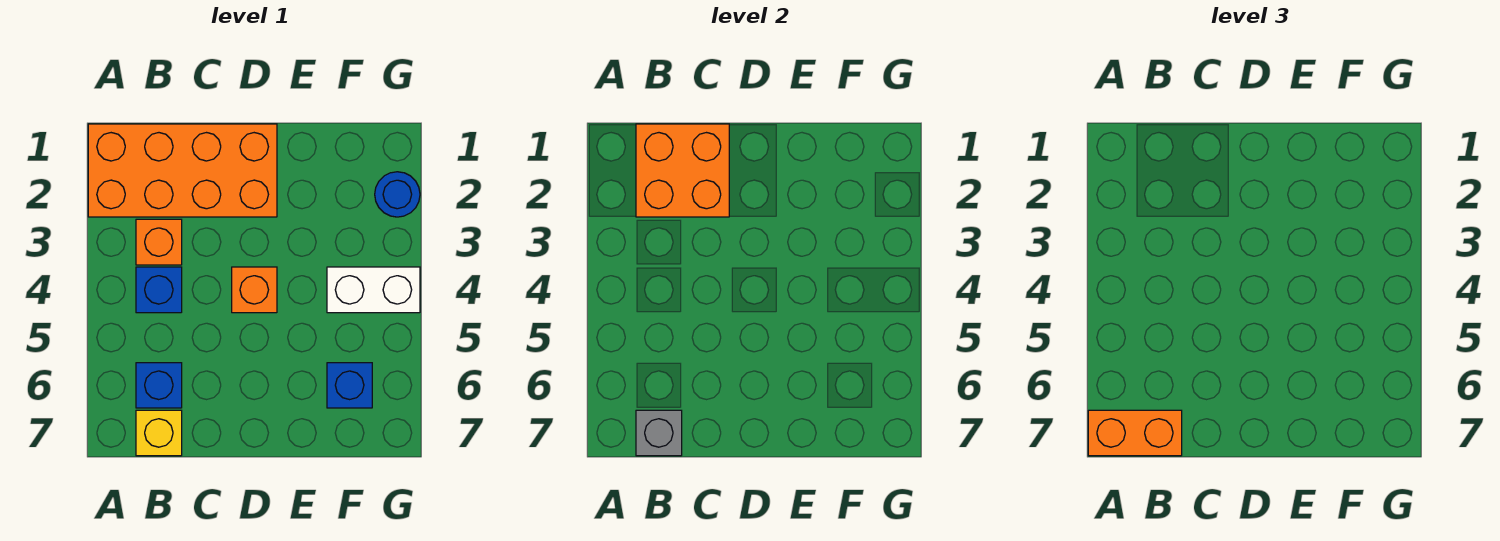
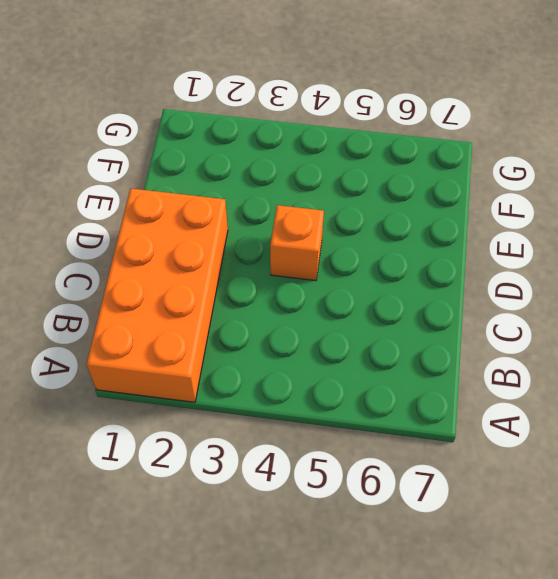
none -> orange brick B3 level 1
none -> blue brick B4 level 1
none -> blue brick B6 level 1

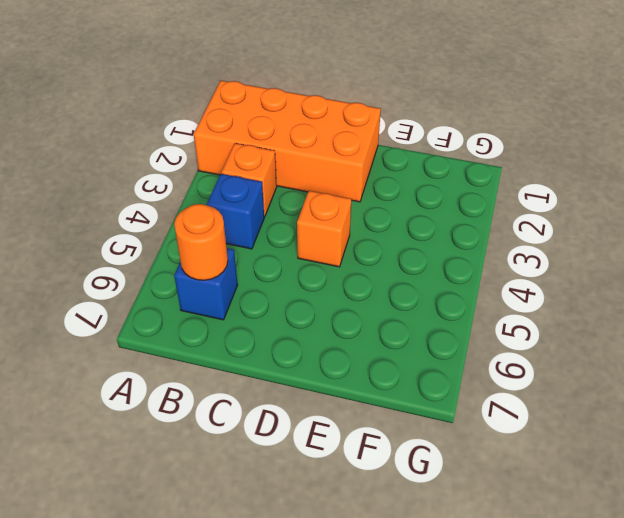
orange round brick B6 level 2 -> none
none -> yellow brick B7 level 1
none -> white brick F4:G4 level 1
none -> blue brick F6 level 1

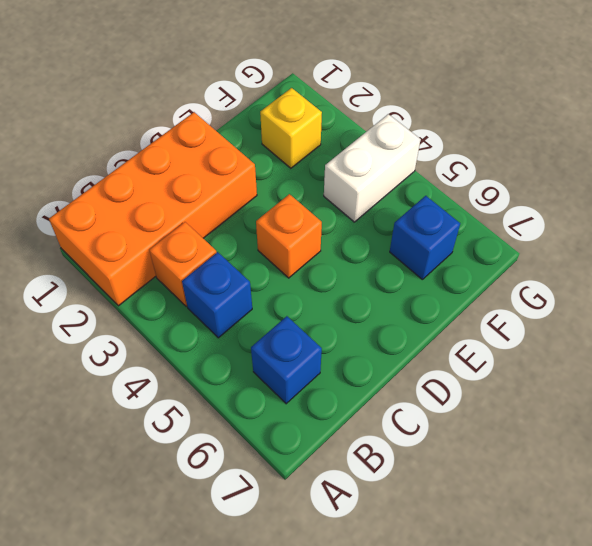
yellow brick F2 level 1 -> yellow brick B7 level 1
none -> blue round brick G2 level 1
none -> orange brick B1:C2 level 2
none -> grey brick B7 level 2

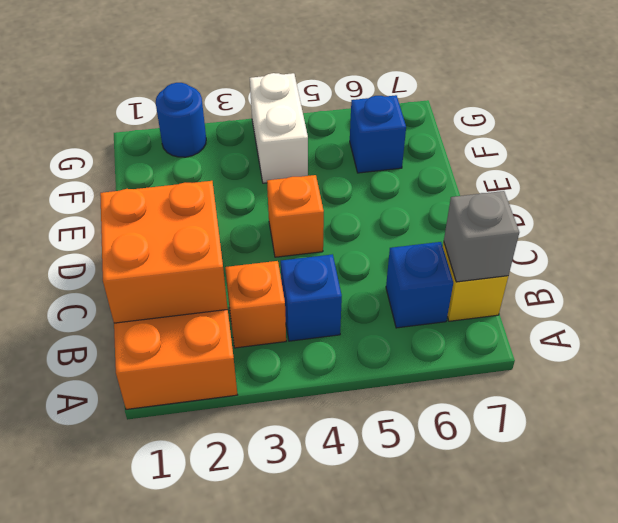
none -> orange brick A7:B7 level 3

